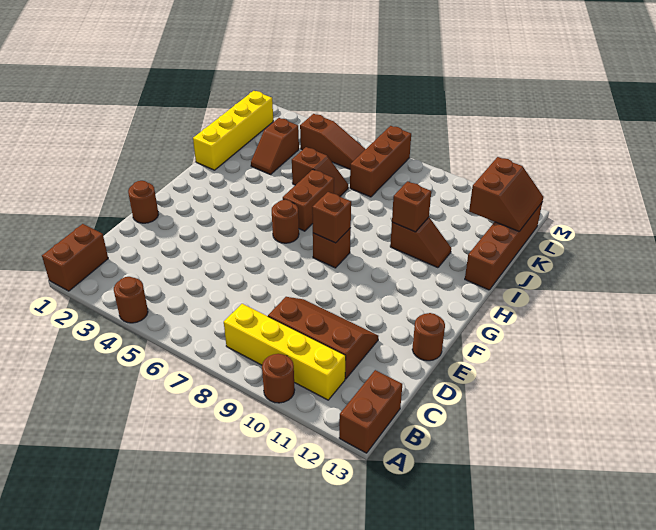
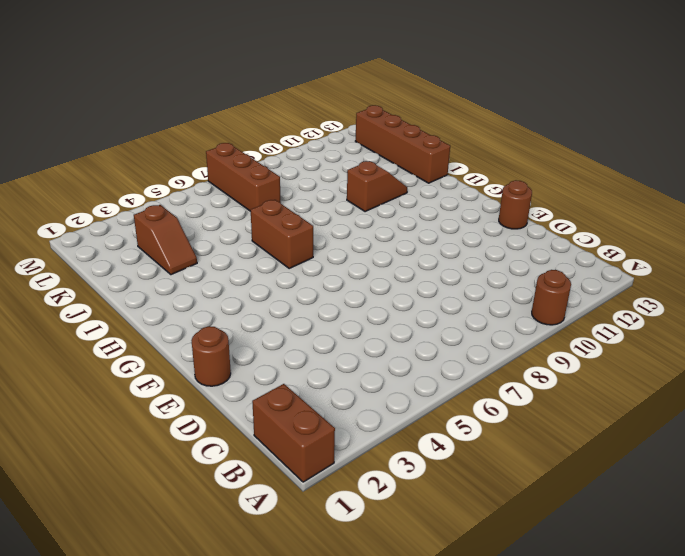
none -> brown round brick A4 level 1
none -> brown brick A13:B13 level 1
none -> yellow brick B8:B11 level 1

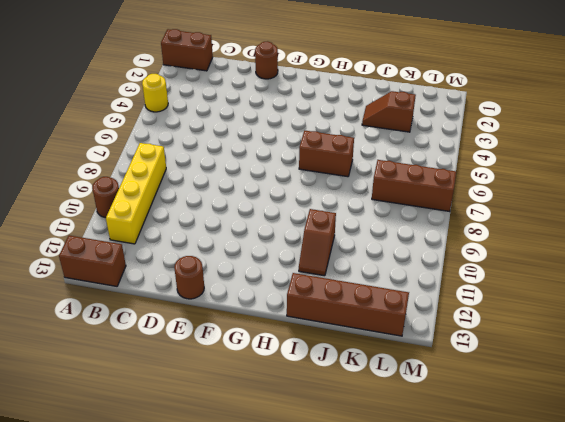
yellow round brick A4 level 1 -> brown round brick A4 level 1
none -> brown slope C9:D11 level 1 top C
none -> brown round brick G6 level 1
none -> brown brick G8 level 1

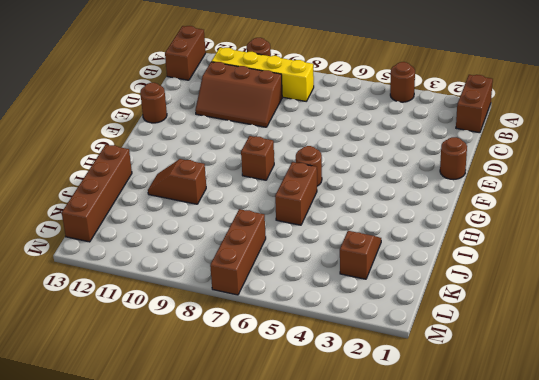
none -> yellow brick I1:L1 level 1
none -> brown slope J5:J6 level 1 top 5
none -> brown slope L4:L6 level 1 top 4

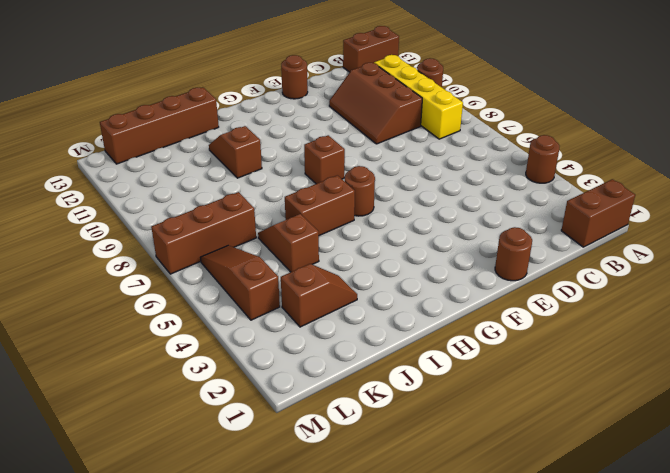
none -> yellow brick I1:L1 level 1
none -> brown brick G8 level 2
none -> brown brick I10 level 2

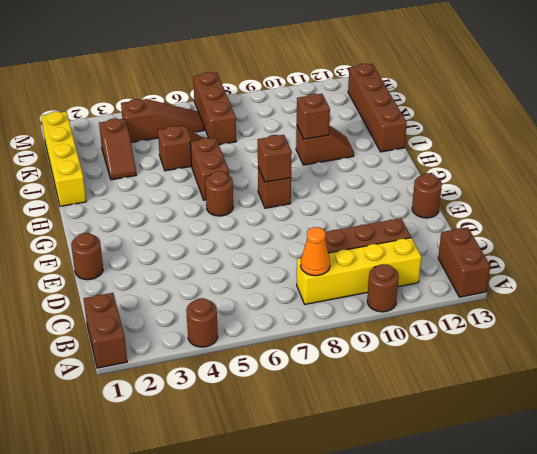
orange cone B8 level 2 -> none
none -> brown slope K12:L13 level 2 top 12

